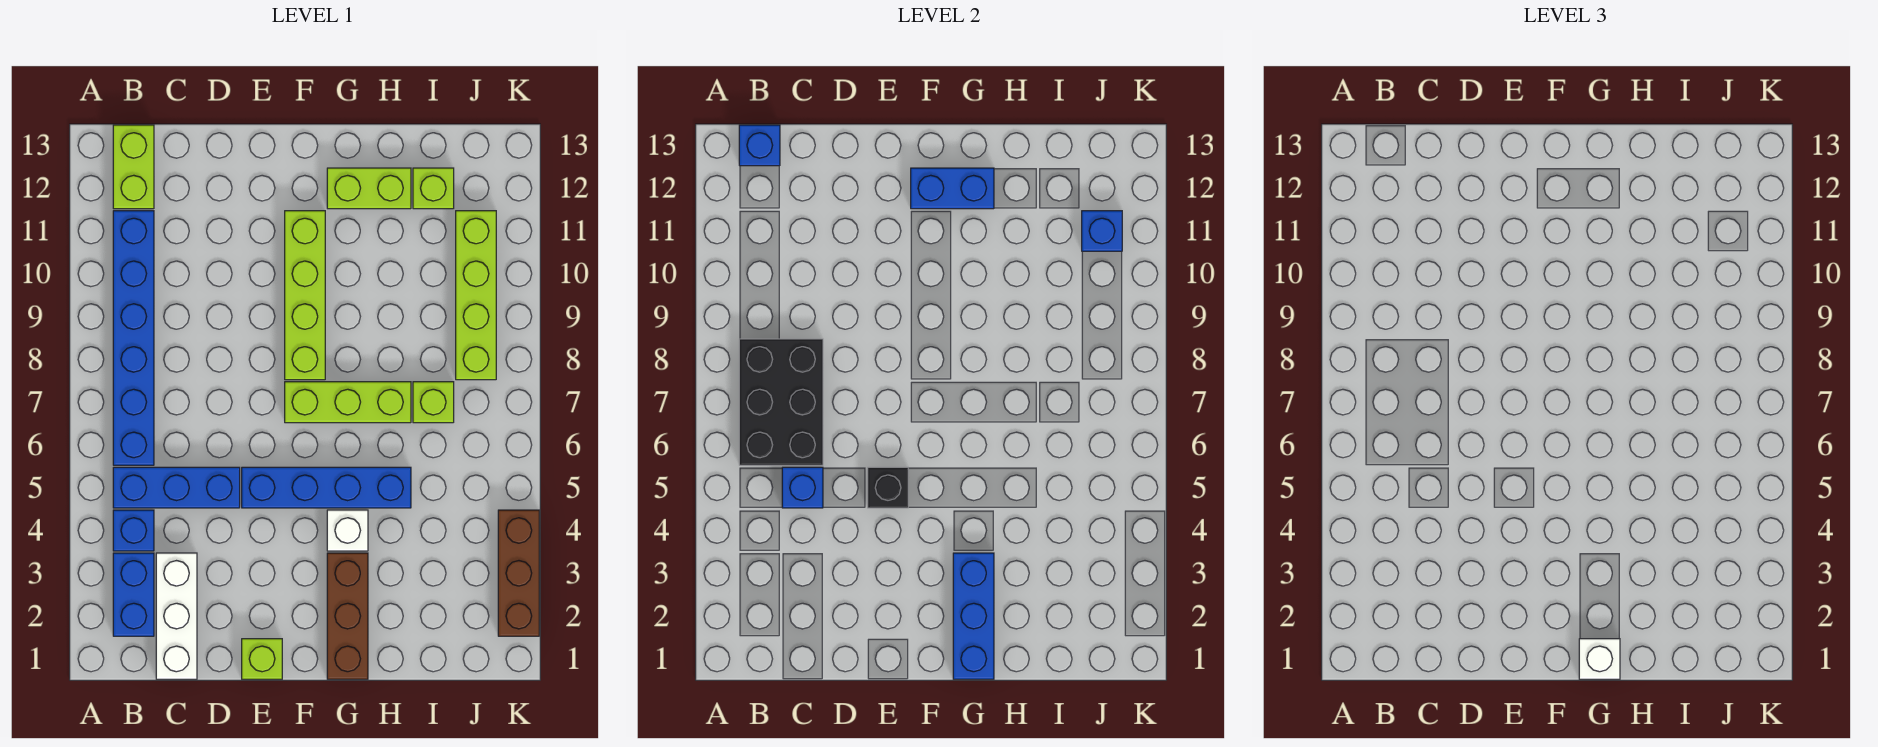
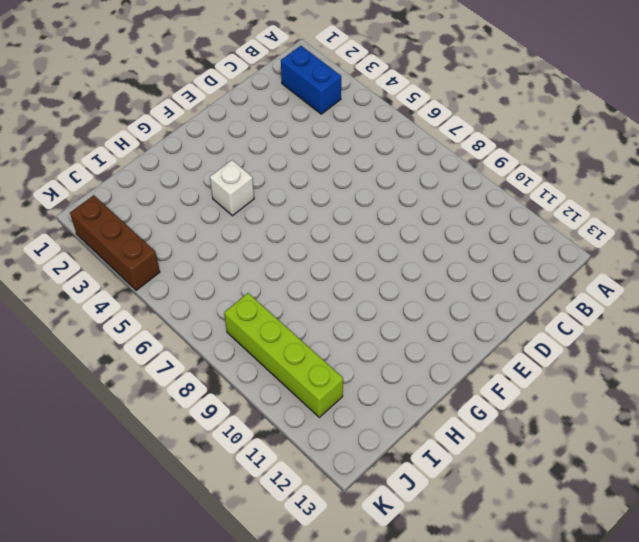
none -> blue brick B4 level 1
none -> blue brick B5:D5 level 1
none -> blue brick B6:B11 level 1

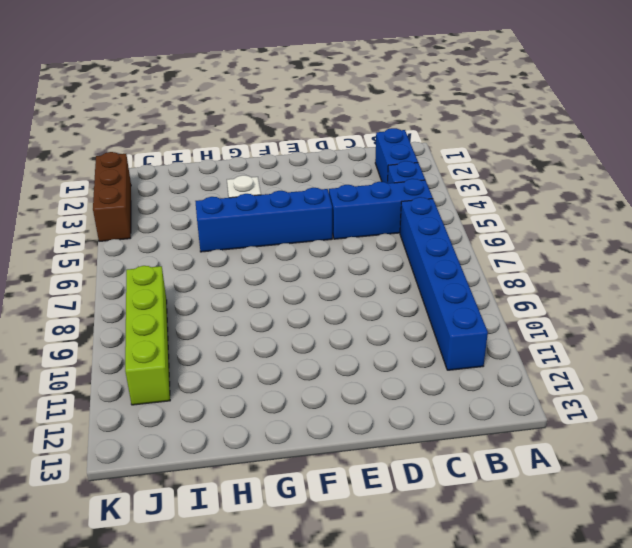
none -> lime brick B12:B13 level 1
none -> white brick C1:C3 level 1
none -> lime brick E1 level 1

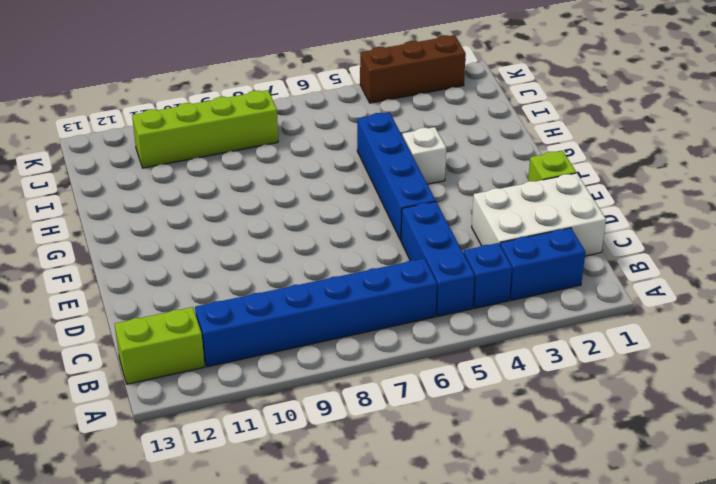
white brick C1:D3 level 1 -> white brick C1:C3 level 1
none -> lime brick F7:H7 level 1
none -> lime brick F8:F11 level 1
none -> brown brick G1:G3 level 1

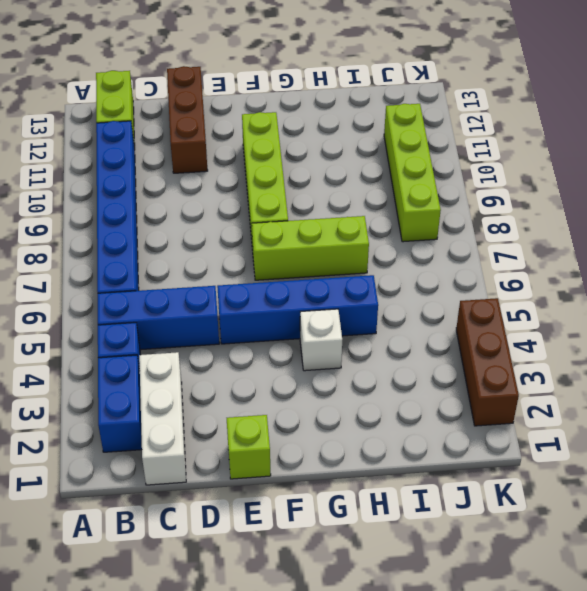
brown brick D11:D13 level 1 -> brown brick G1:G3 level 1
none -> lime brick G12:H12 level 1
none -> lime brick I7 level 1
none -> lime brick I12 level 1

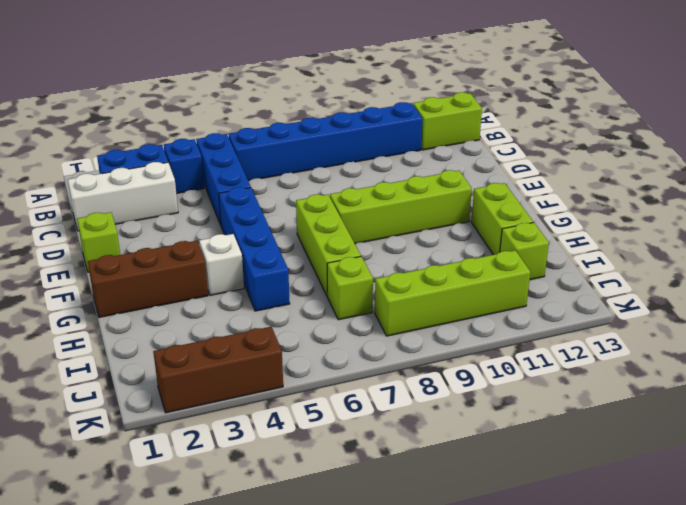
none -> black brick B6:C8 level 2
none -> blue brick B13 level 2
none -> blue brick C5 level 2

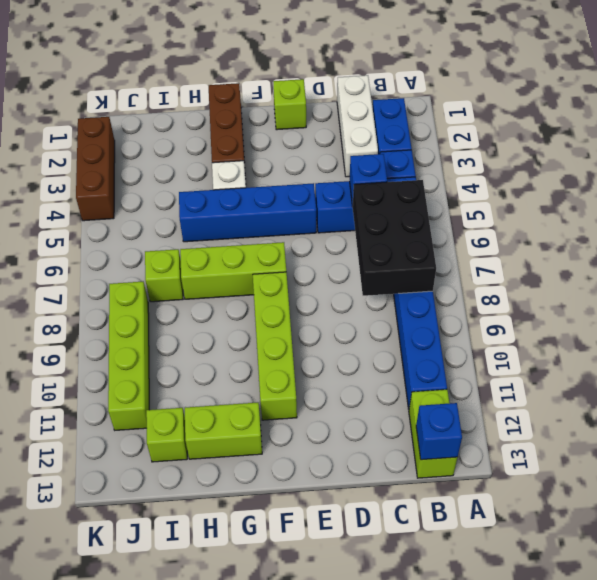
none -> black brick E5 level 2
none -> blue brick F12:G12 level 2
none -> blue brick G1:G3 level 2

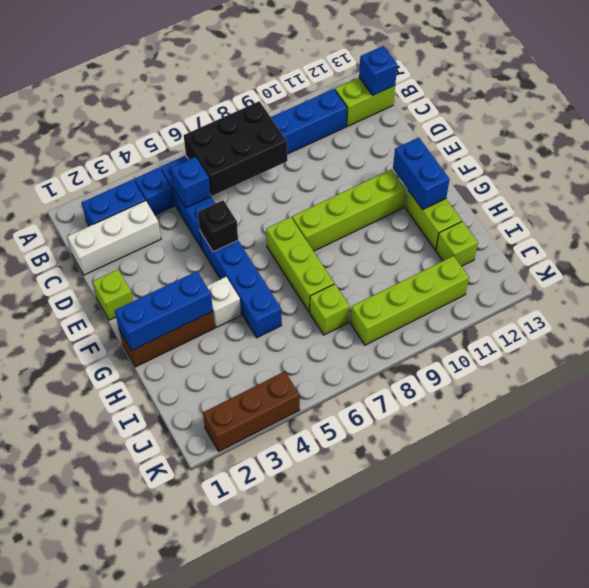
none -> blue brick J11 level 2
none -> white brick G1 level 3

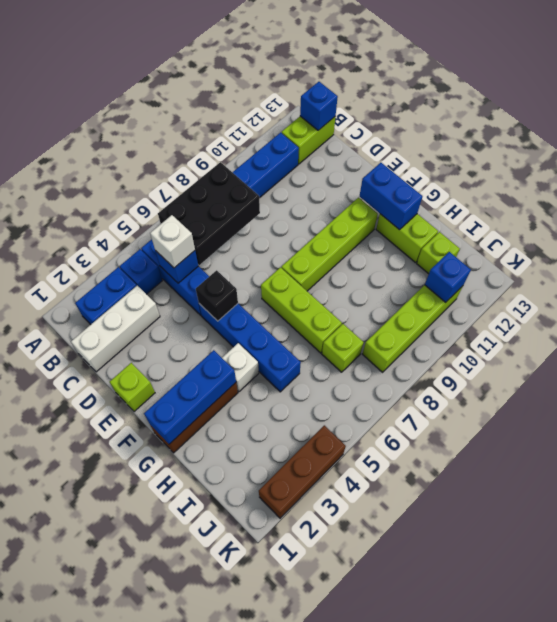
white brick C5 level 3 -> white brick G1 level 3

